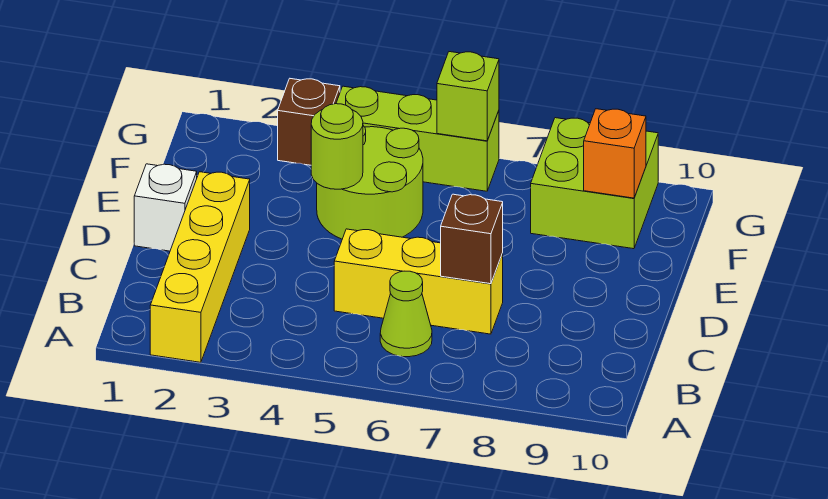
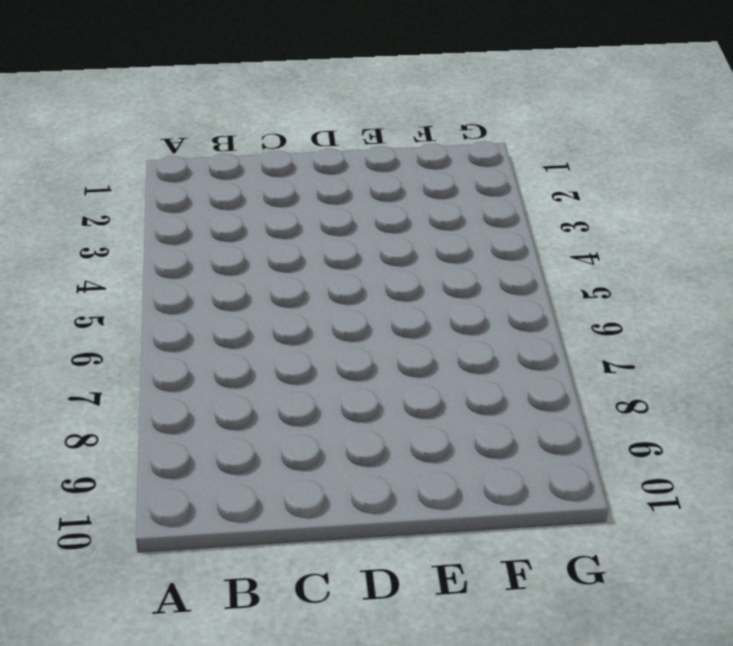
none -> yellow brick A2:D2 level 1
none -> lime cone B6 level 1
none -> yellow brick C5:C7 level 1

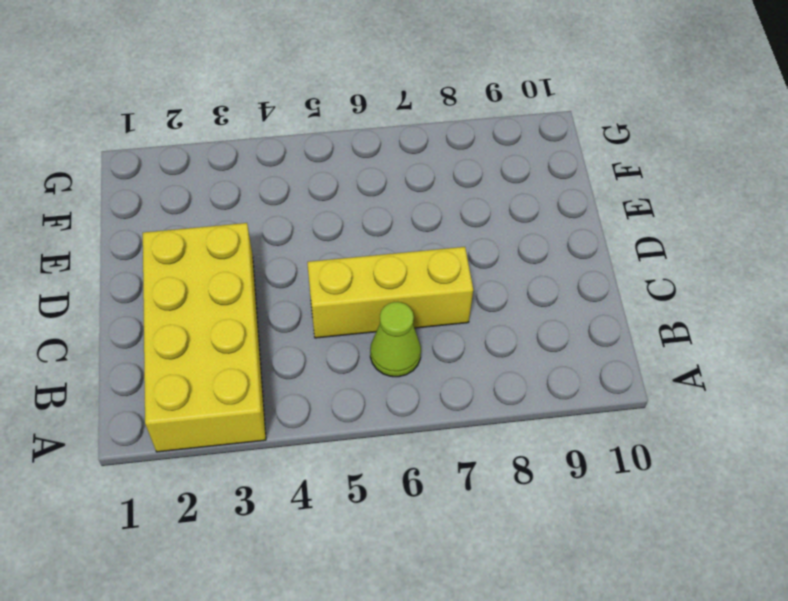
yellow brick A2:D3 level 1 -> yellow brick A2:D2 level 1
none -> white brick D1 level 1
none -> lime round brick E4:F5 level 1
none -> lime brick F8:G9 level 1

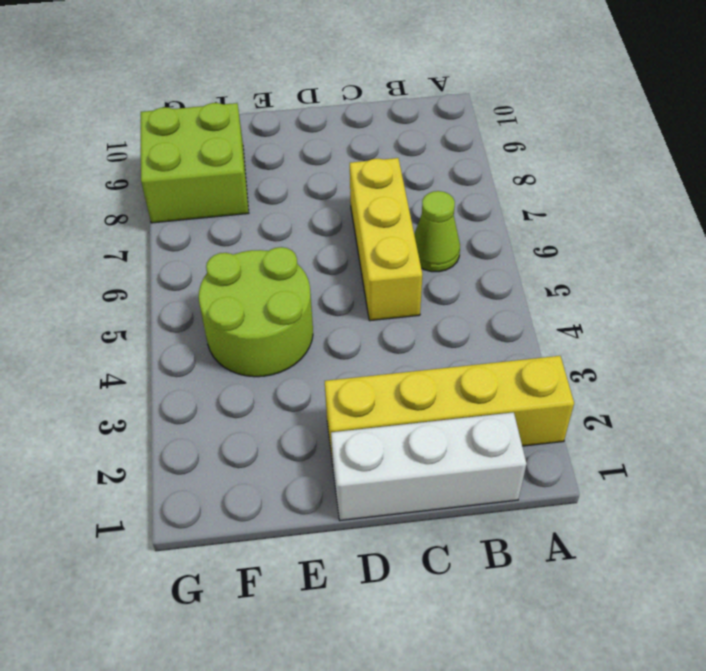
white brick B1:D1 level 1 -> white brick D1 level 1
none -> brown brick G3 level 1
none -> lime brick G4:G6 level 1
none -> brown brick C7 level 2

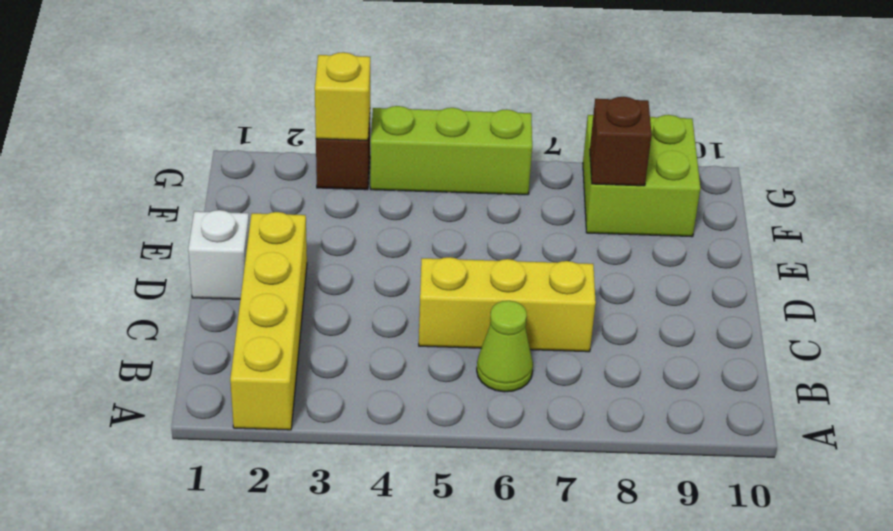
brown brick F8 level 2 -> brown brick C7 level 2
yellow brick G3 level 2 -> none
none -> lime round brick E4:F5 level 1
none -> lime round brick E4 level 2
none -> orange brick F9 level 2

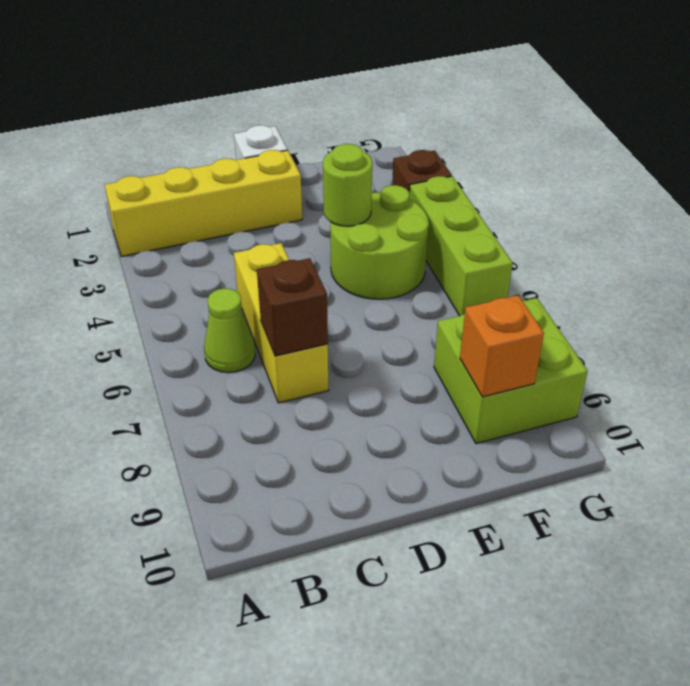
none -> lime brick G6 level 2

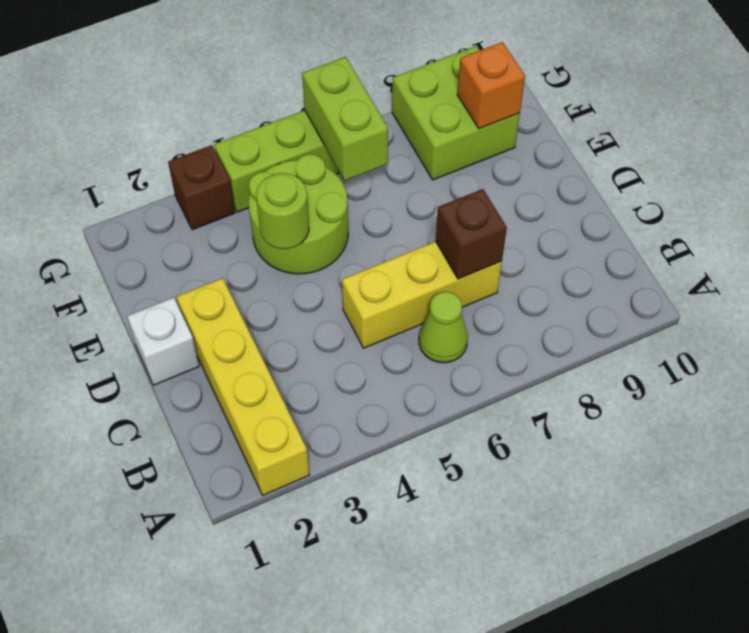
lime brick F6:G6 level 2 -> lime brick G6 level 2

